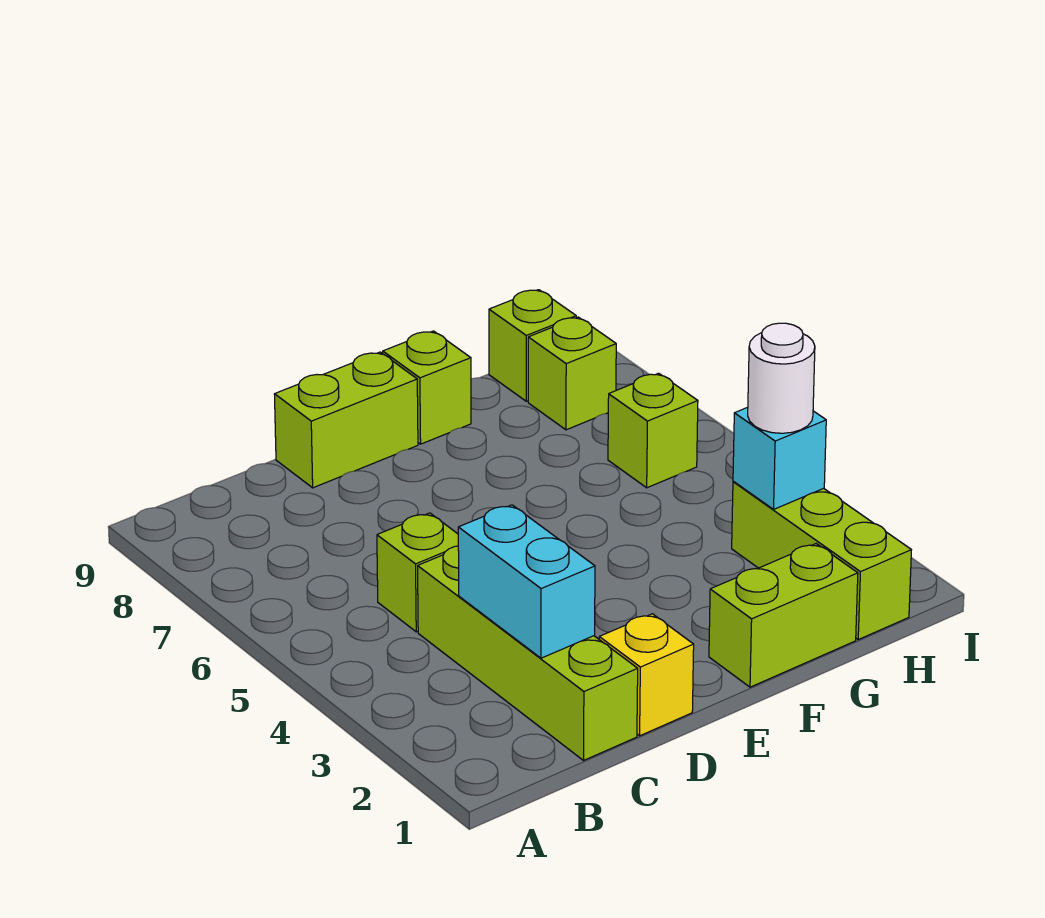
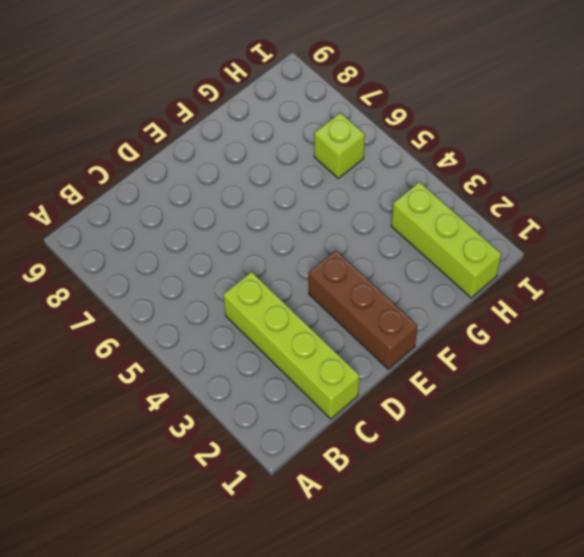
brown brick E1:E3 level 1 -> none
none -> lime brick C5 level 1
none -> yellow brick D1 level 1
none -> lime brick D9:E9 level 1

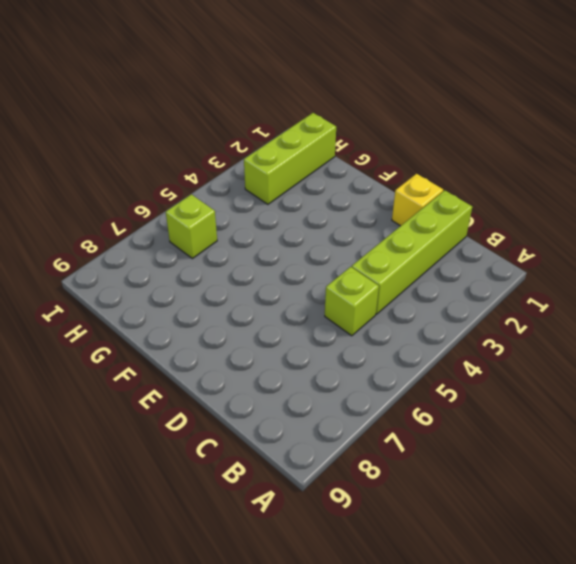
none -> lime brick D9:E9 level 1
none -> lime brick F1:G1 level 1
none -> lime brick F9 level 1

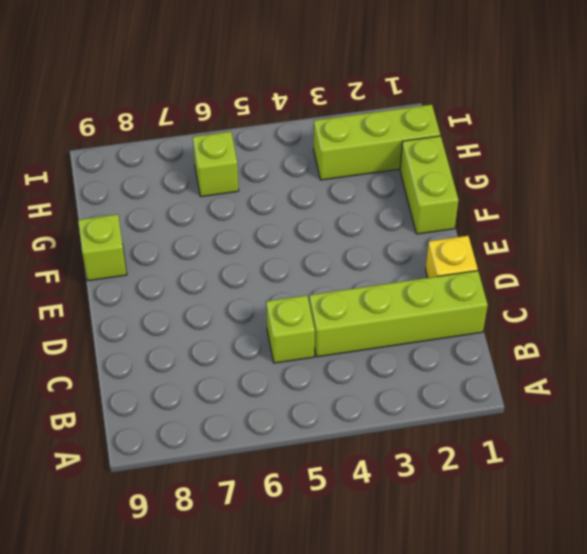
none -> lime brick D9:E9 level 1
none -> lime brick H8 level 1
none -> lime brick H9 level 1

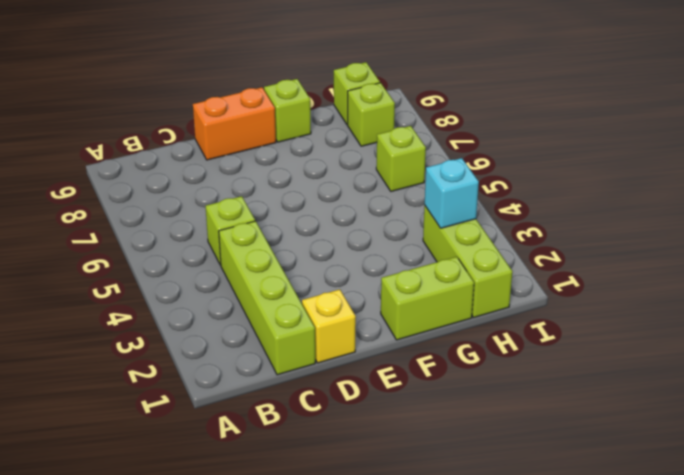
orange brick D9:E9 level 1 -> lime brick D9:E9 level 1
none -> cyan brick C2:C3 level 2
none -> white round brick H3 level 3

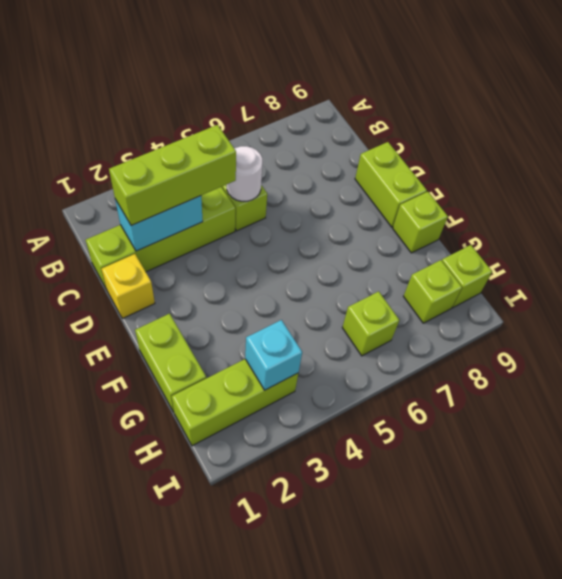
lime brick C2:C4 level 3 -> none
white round brick C5 level 2 -> white round brick H3 level 3

